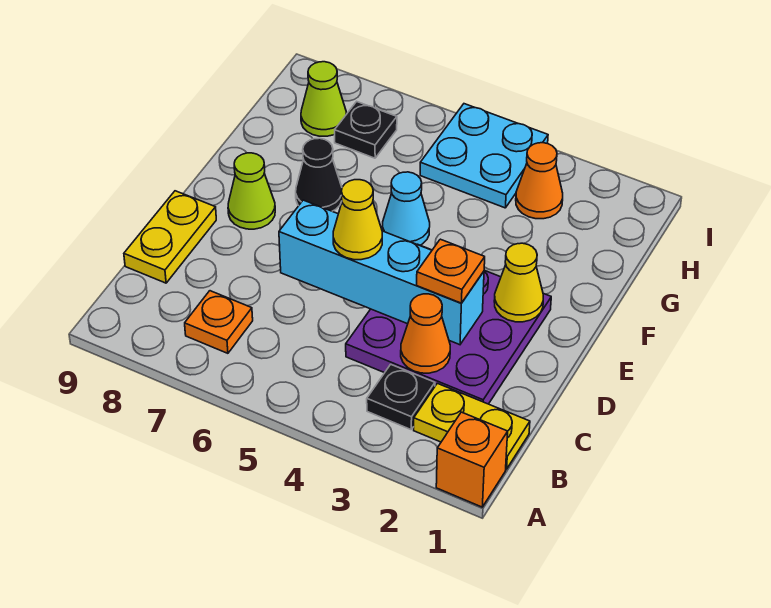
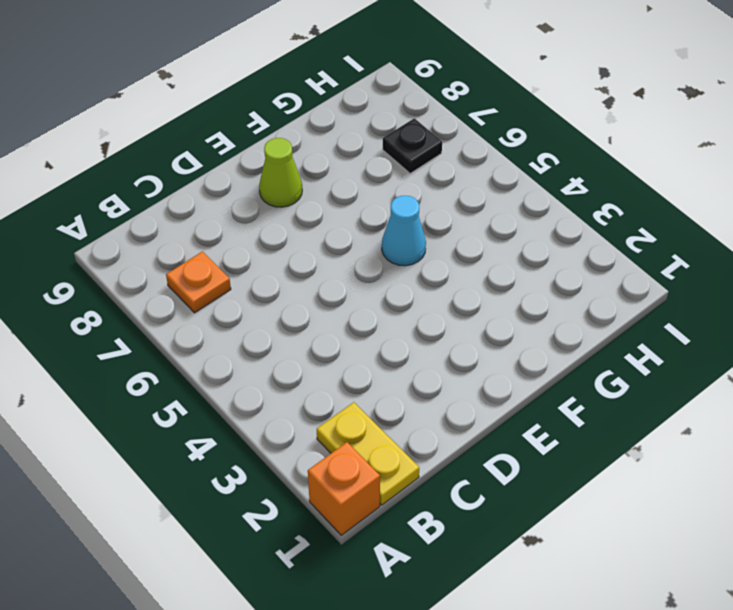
none -> black plate B3 level 1
none -> purple plate C2:E4 level 1
none -> yellow plate C9:D9 level 1

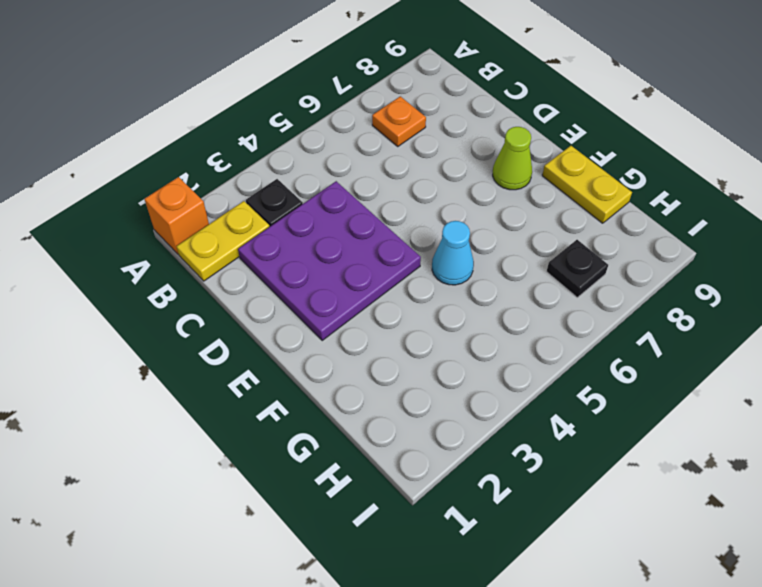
yellow plate F9:G9 level 1 -> yellow plate C9:D9 level 1
none -> black cone F7 level 1
none -> orange cone H3 level 1
none -> cyan plate H4:I5 level 1

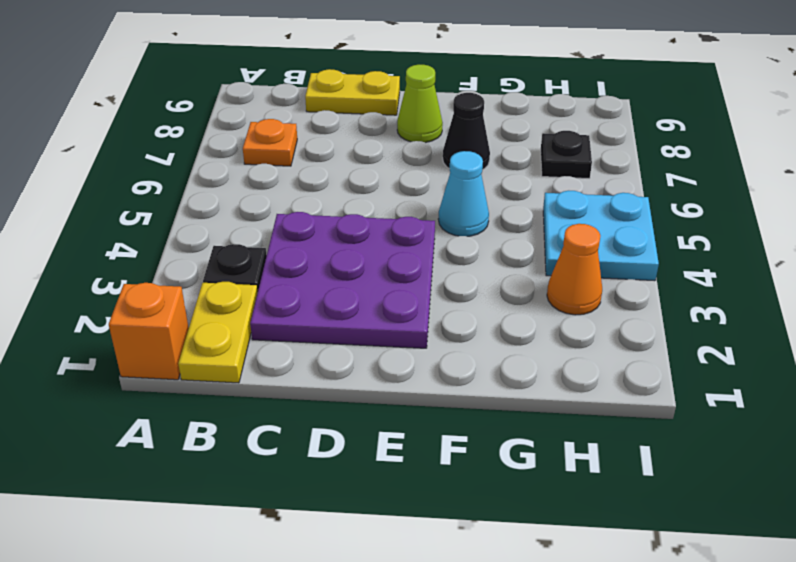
none -> lime cone H8 level 1
none -> orange cone C3 level 2
none -> cyan brick D3:D6 level 2

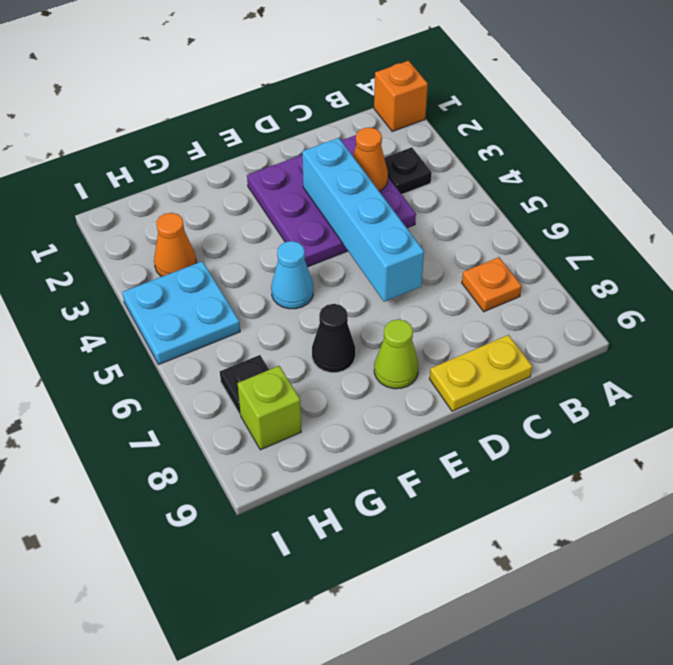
lime brick H8 level 1 -> lime cone H8 level 1
none -> yellow plate B1:B2 level 1
none -> yellow cone E2 level 2
none -> orange plate D3 level 3

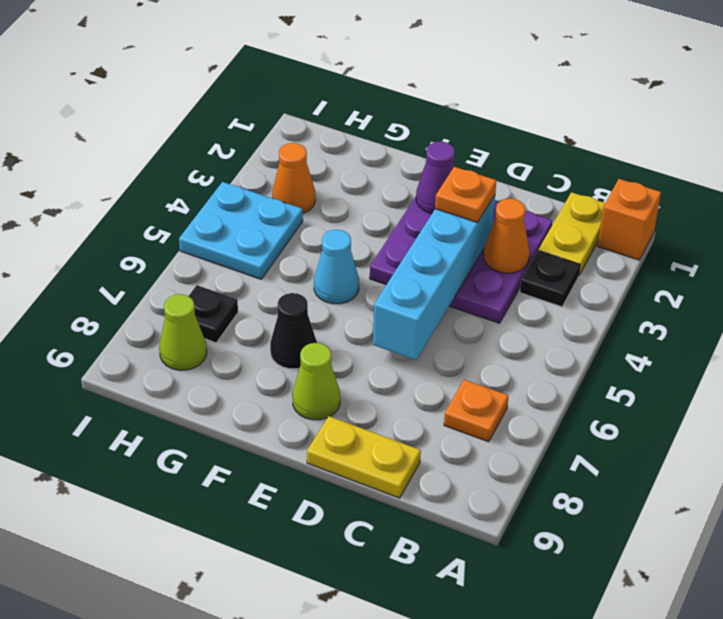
purple cone E2 level 2 -> yellow cone E2 level 2
none -> yellow cone D5 level 3

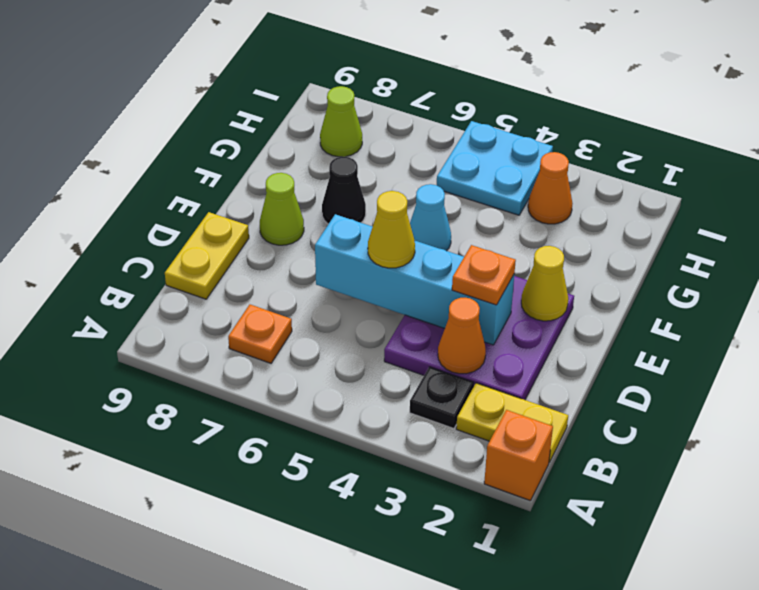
none -> black plate H7 level 1

